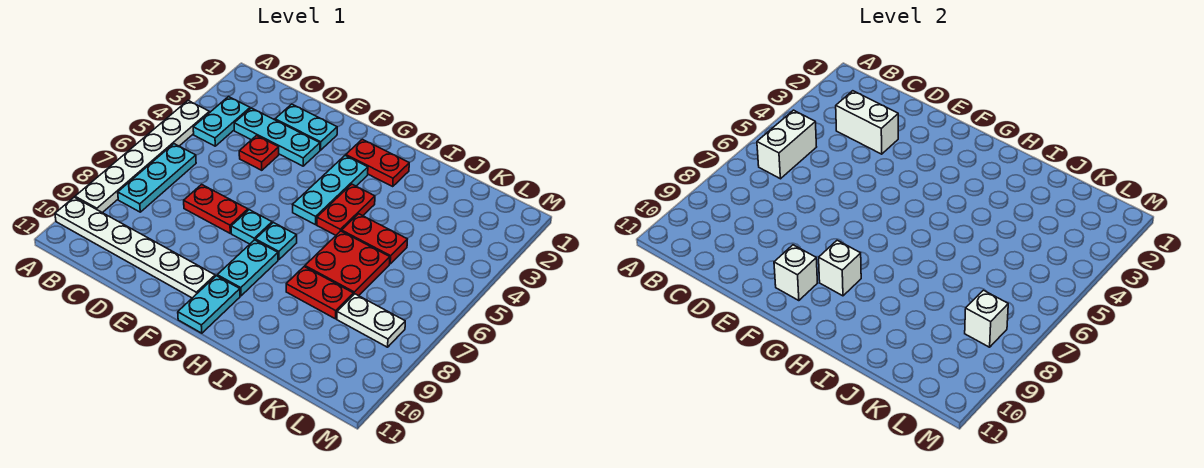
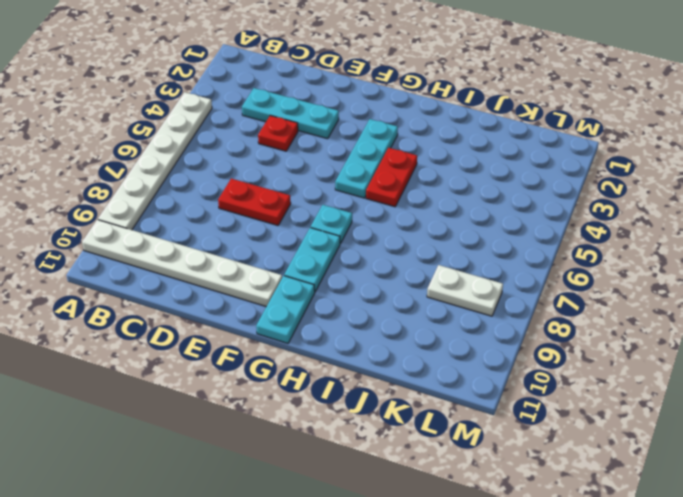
none -> cyan plate B3:B4 level 1
none -> cyan plate B6:B8 level 1
none -> cyan plate D2:E2 level 1

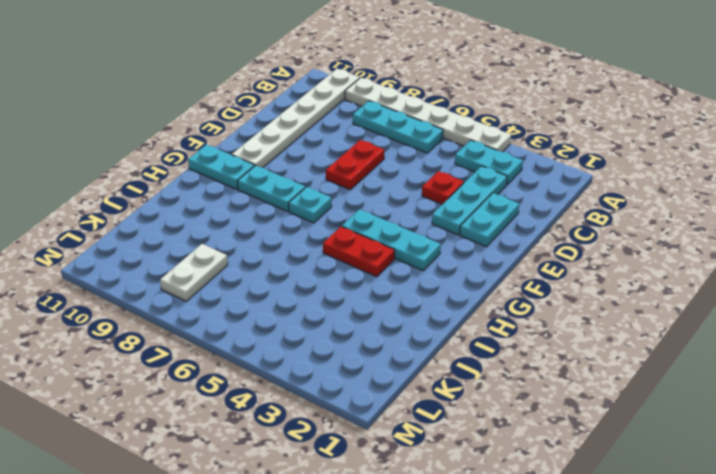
none -> cyan plate F7 level 1
none -> red plate G2:H2 level 1
none -> red plate I5:J5 level 1

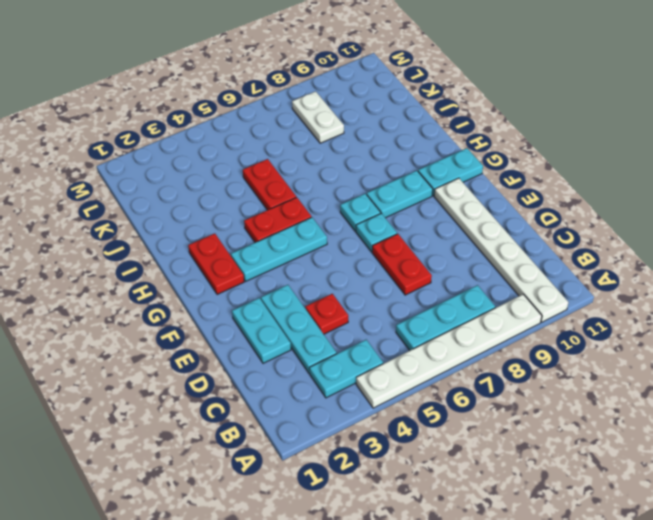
none -> red plate I6:J7 level 1
none -> red plate I8:J8 level 1
none -> white brick B5:B6 level 2

